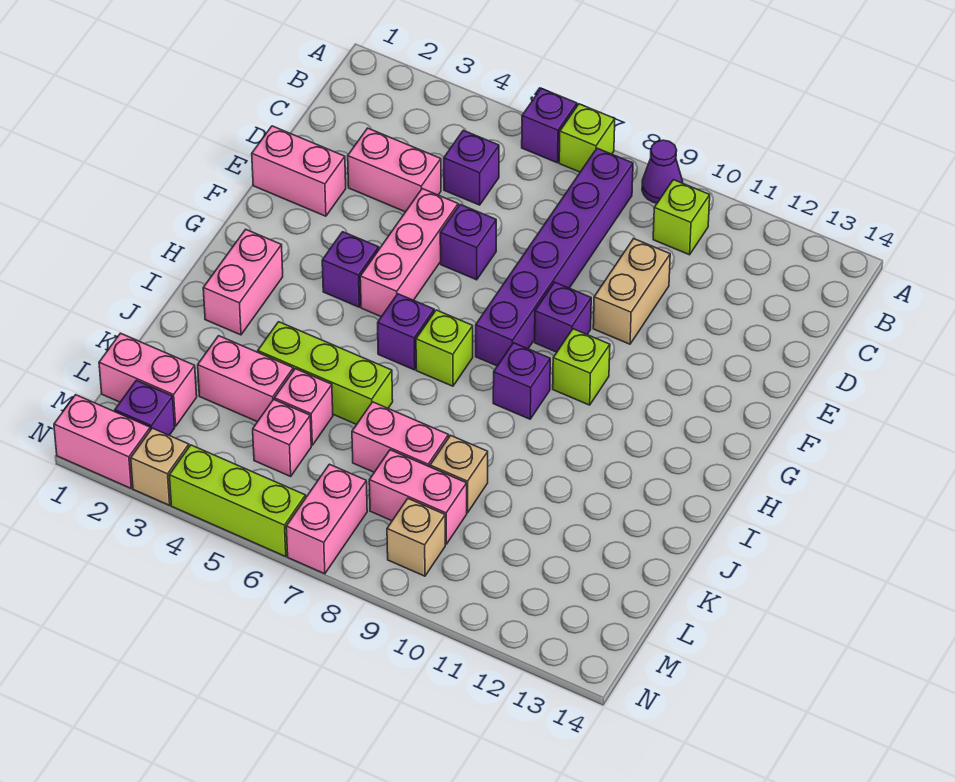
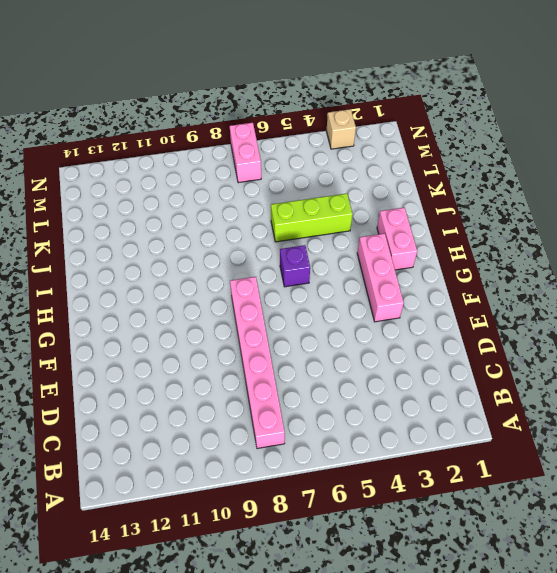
pink brick B8:G8 level 1 -> purple brick B8:G8 level 1
pink brick F3:H3 level 1 -> pink brick E5:G5 level 1
none -> purple brick A6 level 1
none -> lime brick A7 level 1
none -> purple cone A9 level 1
none -> lime brick B10 level 1

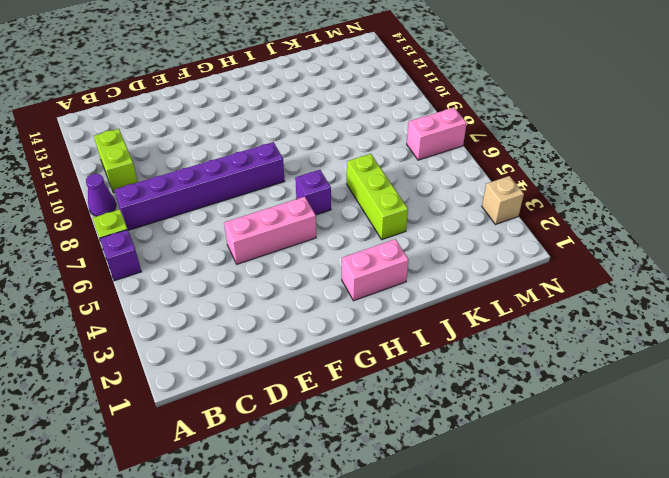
lime brick B10:B11 level 1 -> lime brick B10 level 1
none -> purple brick C5 level 1
none -> pink brick D3:D4 level 1
none -> tan brick D10:E10 level 1
none -> pink brick E1:E2 level 1

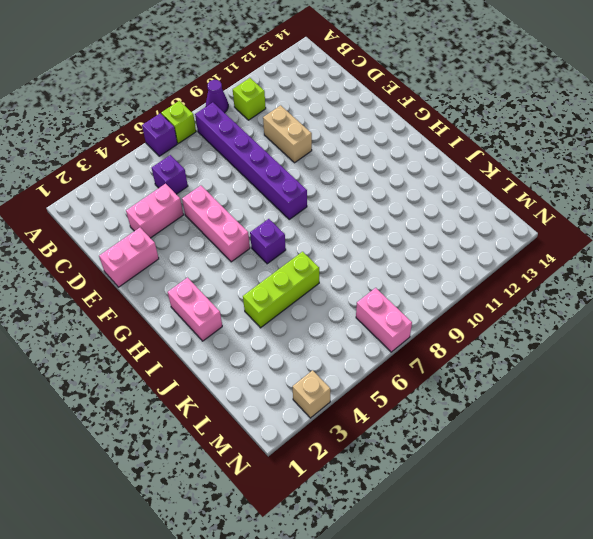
none -> purple brick E6 level 1
none -> purple brick F9 level 1
none -> purple brick G4 level 1
none -> lime brick G10 level 1

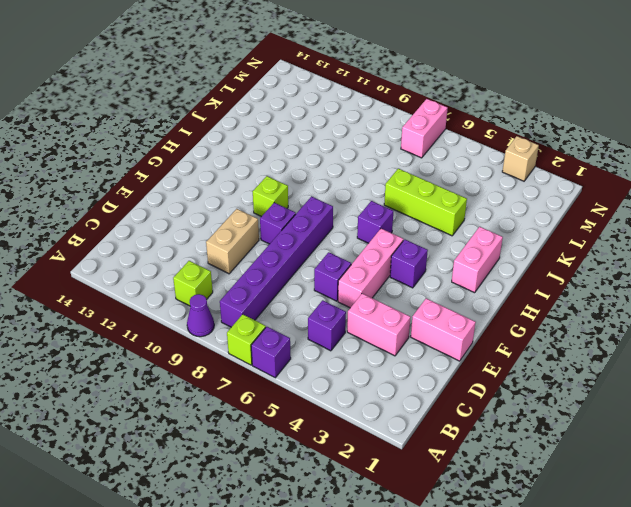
none -> lime brick H7 level 1
none -> purple brick H9 level 1
none -> pink brick K3:K4 level 1
none -> pink brick K5 level 1

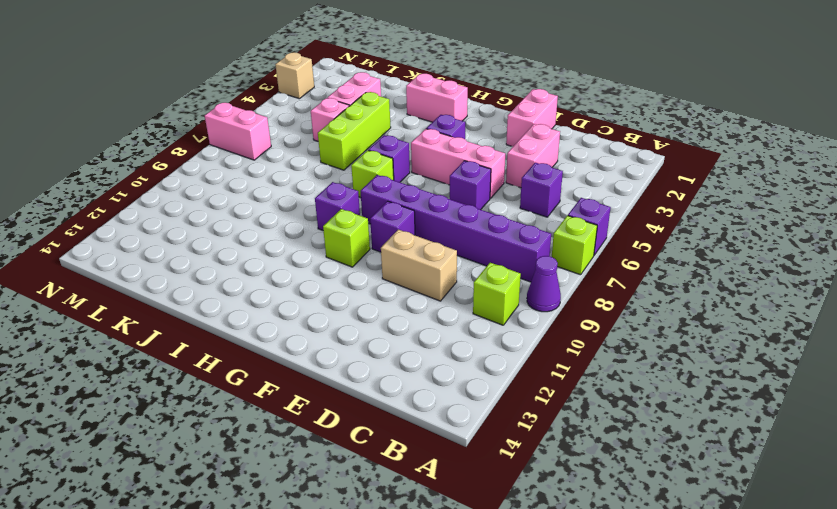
none -> pink brick K7:K8 level 1
none -> tan brick K9 level 1
none -> pink brick L1:L2 level 1
none -> pink brick L5 level 1

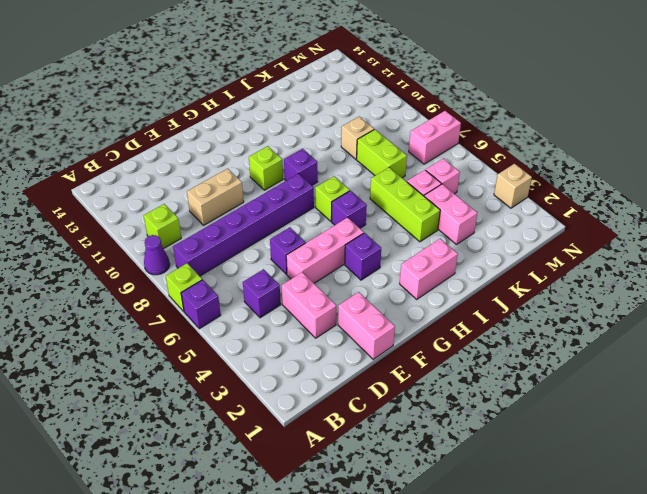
lime brick K7:K8 level 1 -> pink brick K7:K8 level 1
none -> purple brick F9 level 1
none -> pink brick L1:L2 level 1
none -> pink brick L8:L9 level 1
none -> purple brick M2 level 1

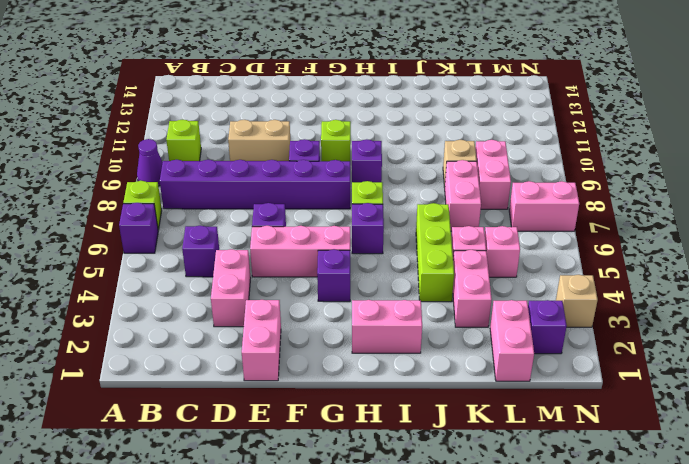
none -> tan brick M9 level 1
none -> pink brick N1:N2 level 1
none -> lime brick N4:N6 level 1

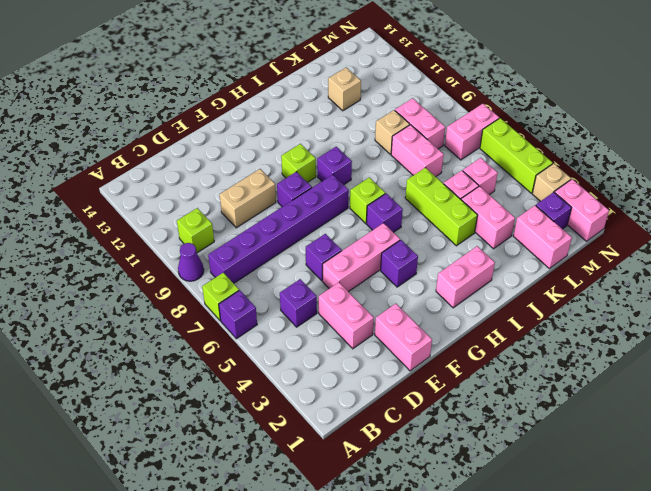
tan brick K12 level 1 -> tan brick M9 level 1

